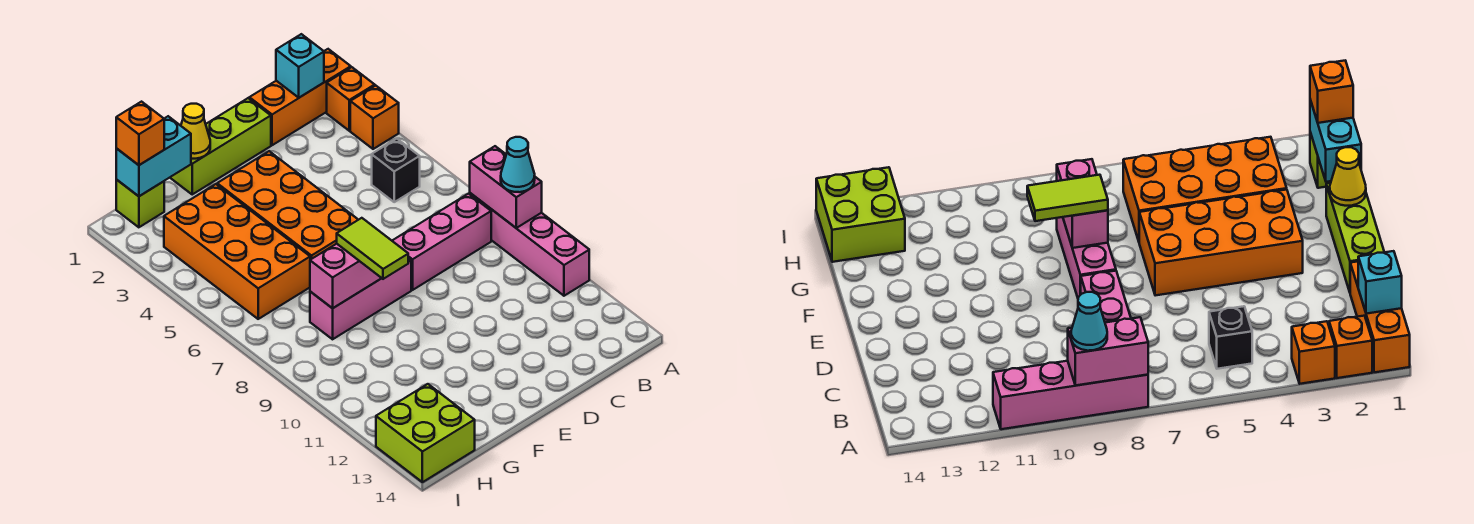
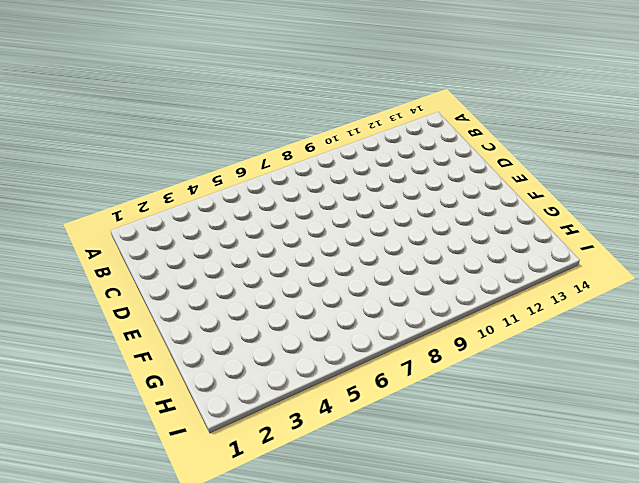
none -> orange brick A1:C1 level 1
none -> orange brick A2 level 1
none -> orange brick A3 level 1

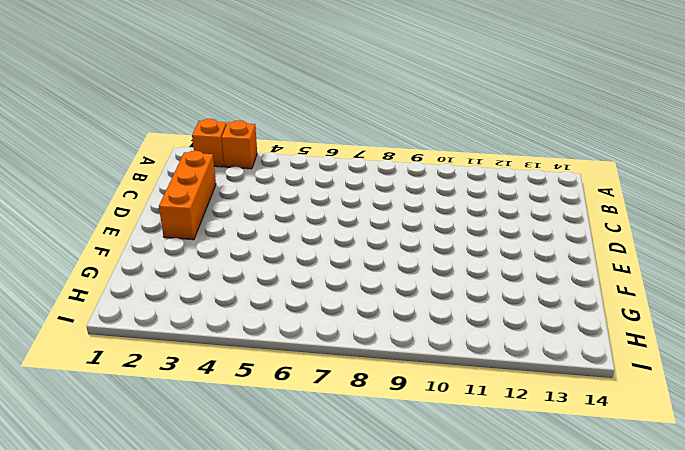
orange brick C2:E2 level 1 -> orange brick A1:C1 level 1
none -> pink brick A8:A11 level 1
none -> black brick B5 level 1
none -> pink brick B8:D8 level 1

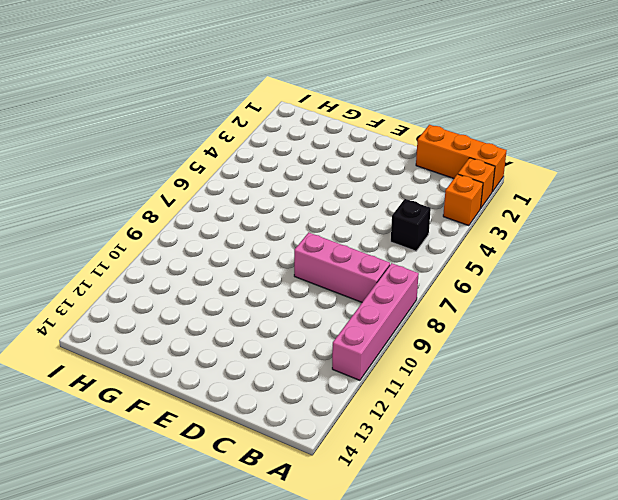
none -> lime brick D1:F1 level 1
none -> orange brick E3:F6 level 1
none -> pink brick E8:G8 level 1

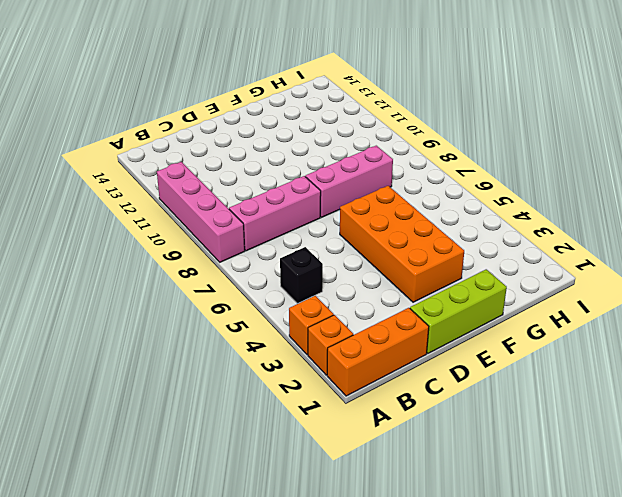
none -> orange brick G3:H6 level 1
none -> lime brick H1 level 1
none -> lime brick H13:I14 level 1

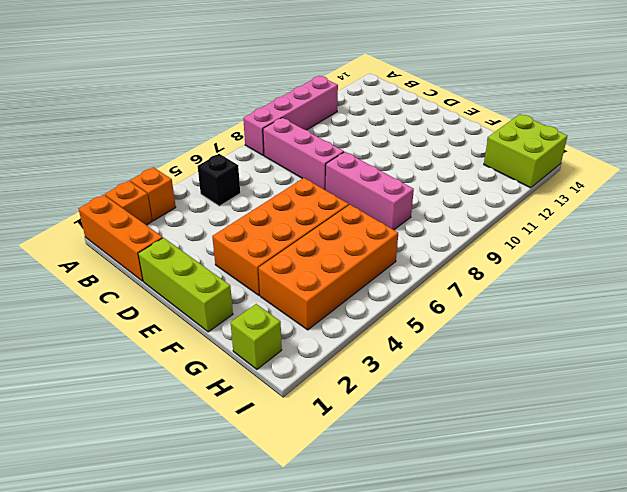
none -> pink brick A8:A9 level 2
none -> cyan brick B1 level 2
none -> yellow cone F1 level 2

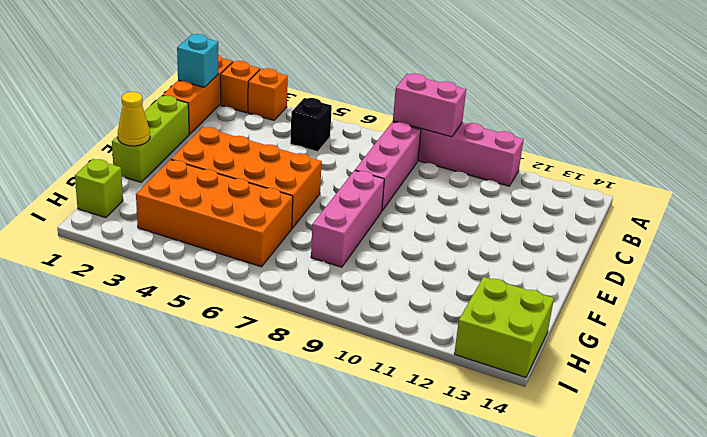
none -> pink brick F8:G8 level 2
none -> cyan brick G1:H1 level 2
none -> cyan cone A9 level 3

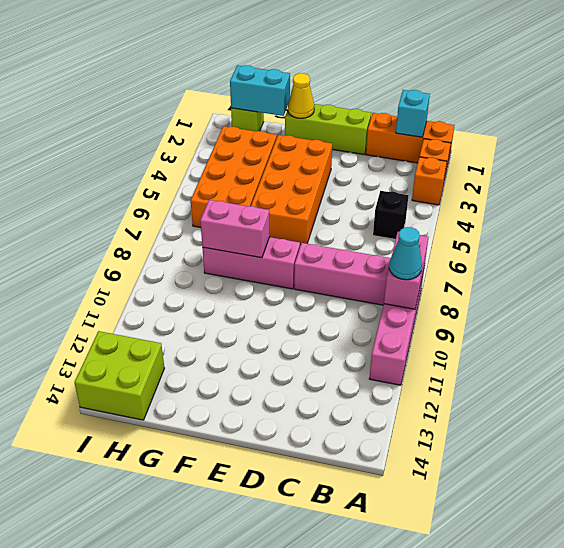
none -> lime tile F8:F9 level 3
none -> orange brick H1 level 3

